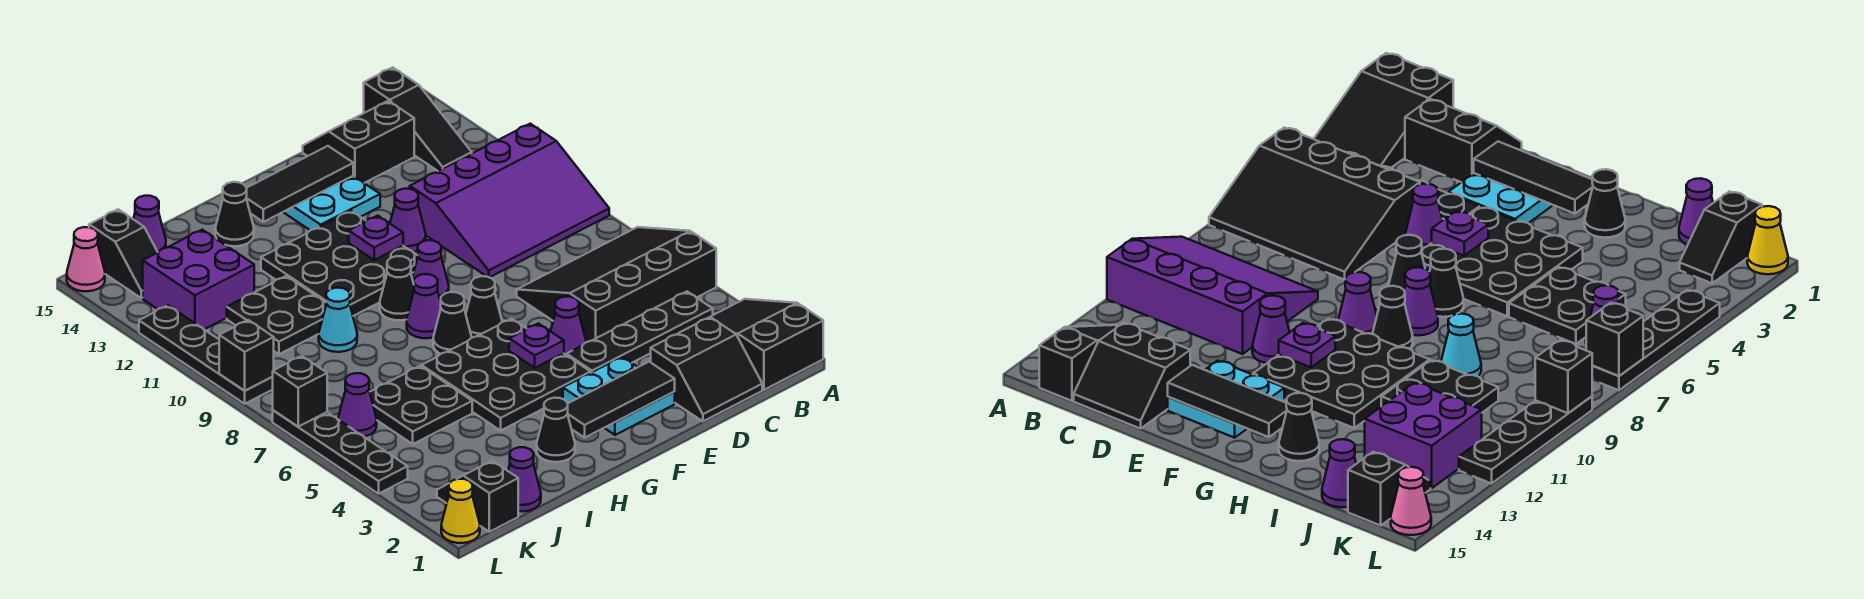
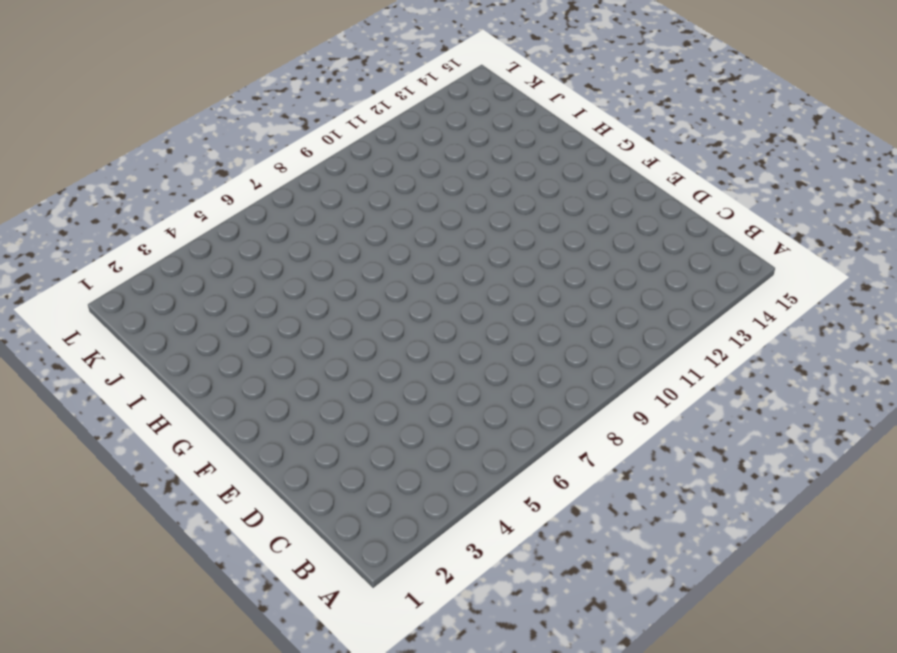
none -> black slope A1:B3 level 1 top 1
none -> black slope A5:D7 level 1 top 5
none -> purple slope A9:D11 level 1 top 11
none -> black plate B4:E4 level 1

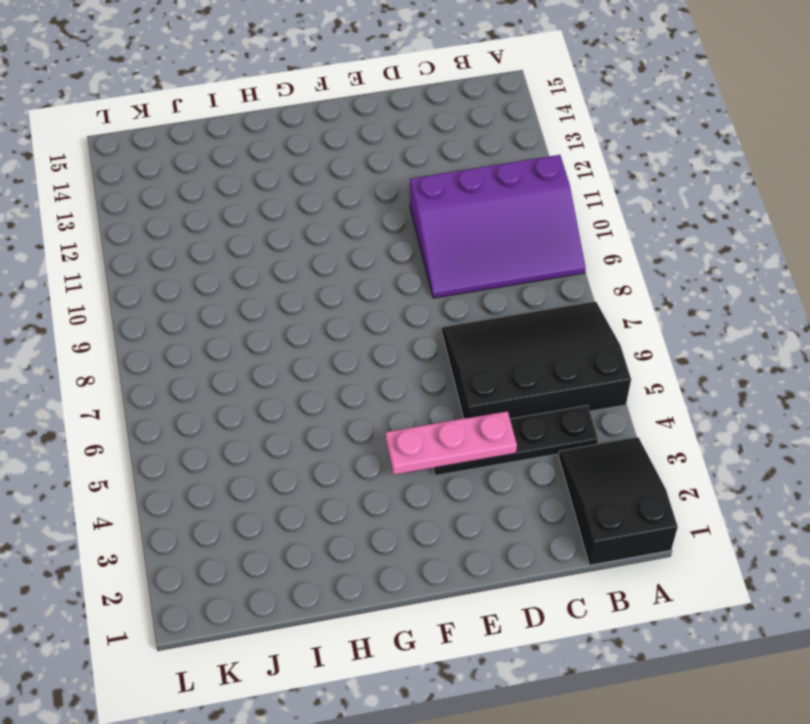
pink plate D4:F4 level 2 -> none
none -> black slope B13:B15 level 1 top 15
none -> black slope C1:D2 level 1 top 2
none -> black slope C14:D15 level 1 top 14
none -> cyan plate E2:F3 level 1

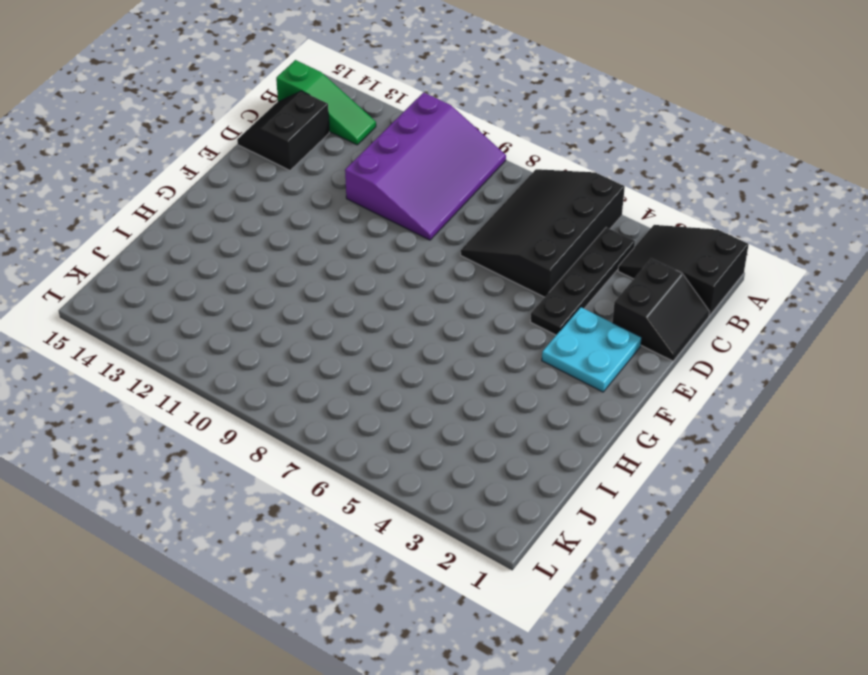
green slope B13:B15 level 1 top 15 -> black slope B13:B15 level 1 top 15
none -> purple cone E5 level 1
none -> purple cone E11 level 1
none -> cyan plate E13:F14 level 1
none -> black plate F4:H6 level 1

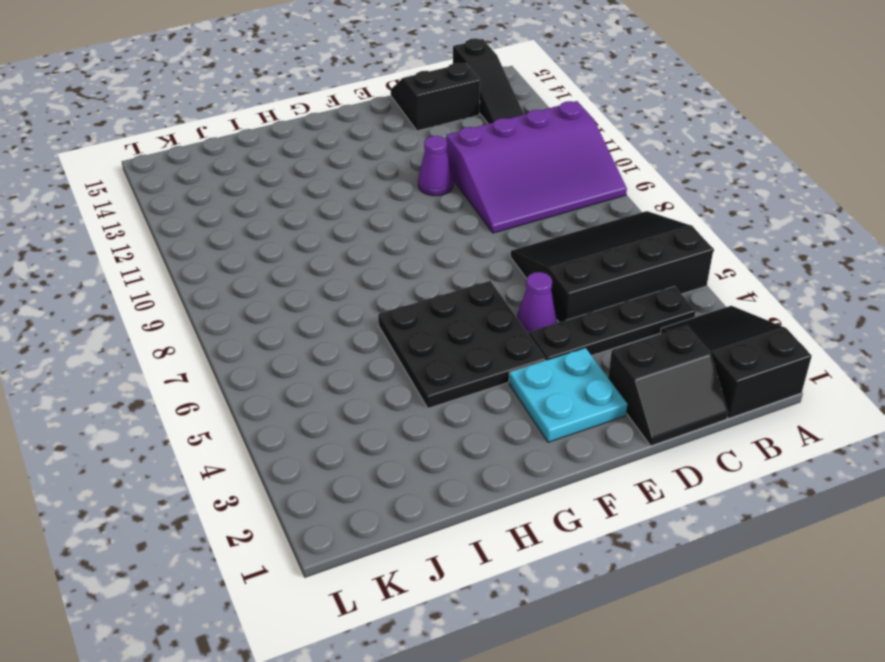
none -> cyan plate E13:F14 level 1
none -> black cone F7 level 1
none -> purple cone F9 level 1
none -> black plate F10:H12 level 1

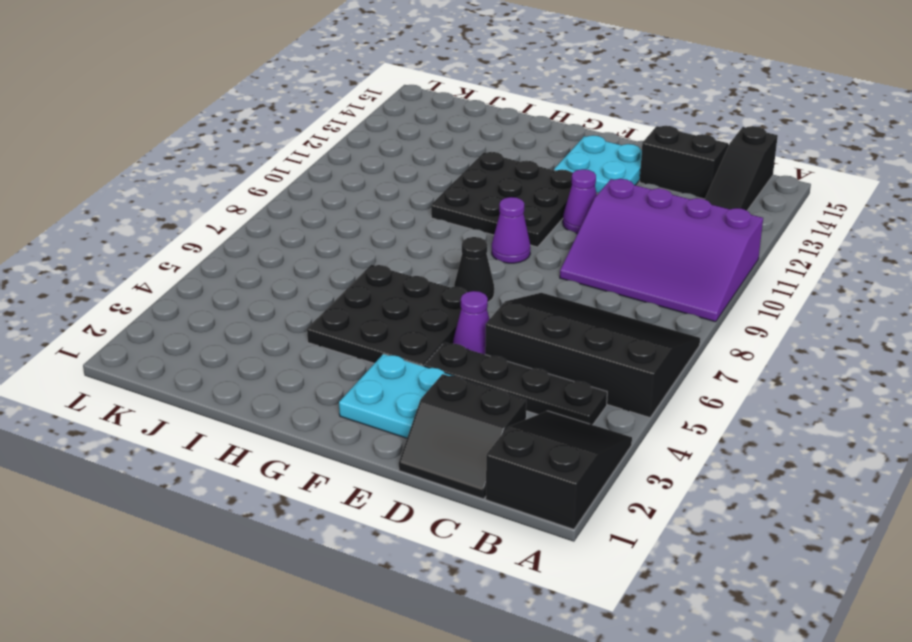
none -> black cone G7 level 1
none -> purple cone G8 level 1
none -> black cone G9 level 1
none -> black cone H2 level 1

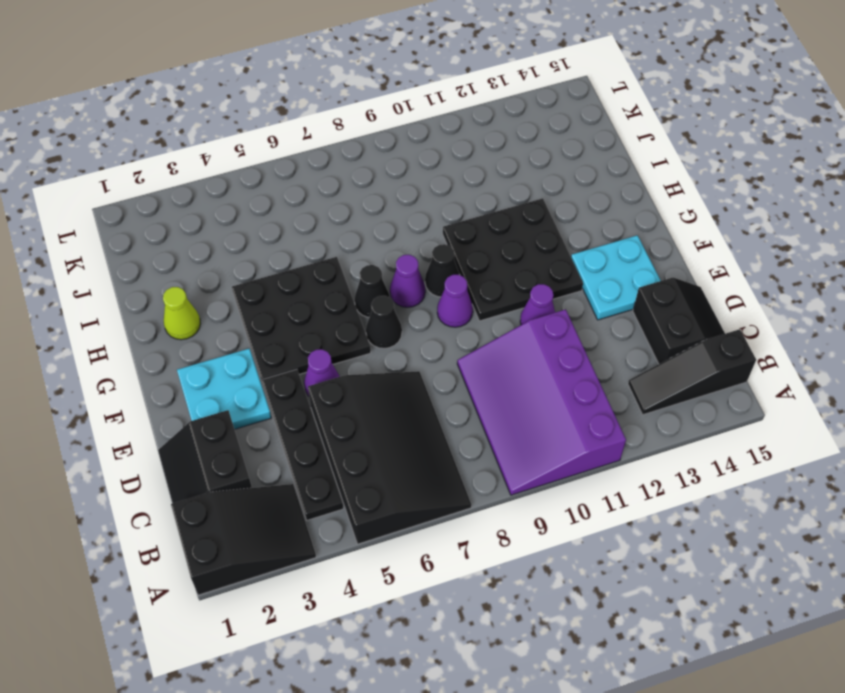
lime cone H2 level 1 -> black cone H2 level 1
none -> black cone H14 level 1
none -> black plate I5:J6 level 1
none -> cyan cone I9 level 1
none -> black plate I10:J11 level 1

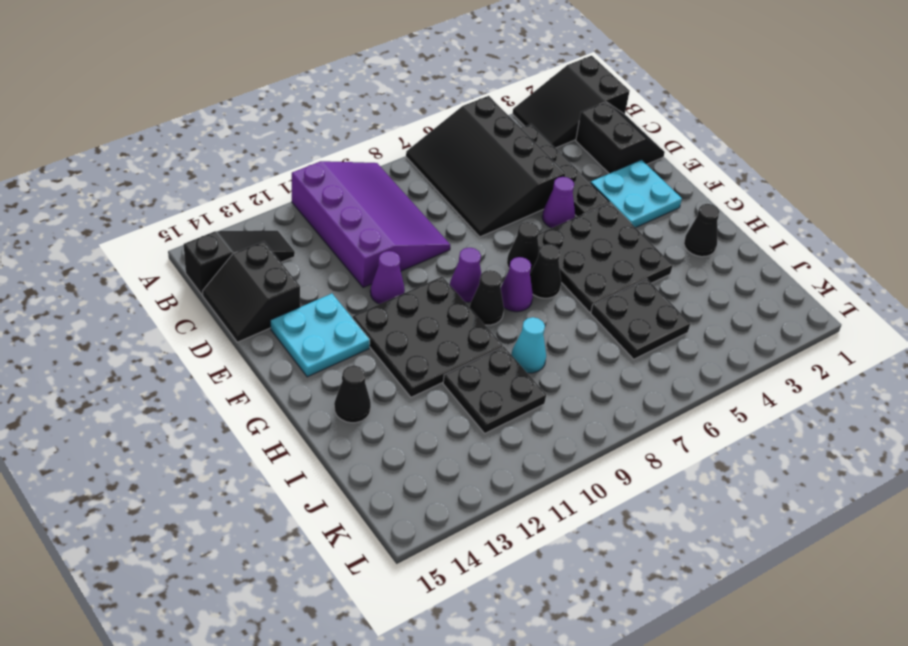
none -> purple cone J1 level 1
none -> purple brick J12:K13 level 1
none -> purple cone J15 level 1
none -> black slope K1:K2 level 1 top 1

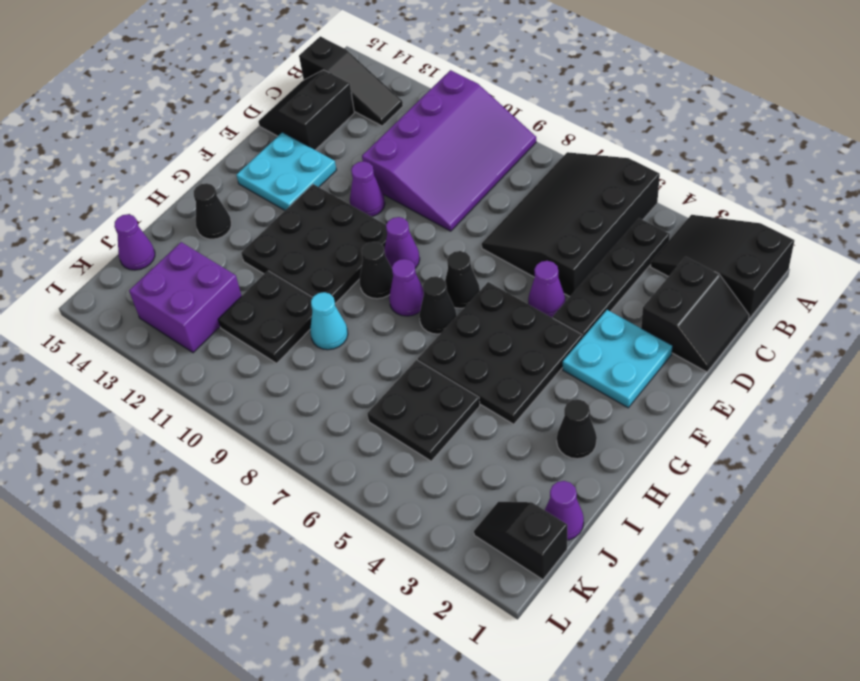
none -> purple cone K6 level 1
none -> black slope K14:K15 level 1 top 15
none -> yellow cone L1 level 1
none -> black plate L4:L7 level 1

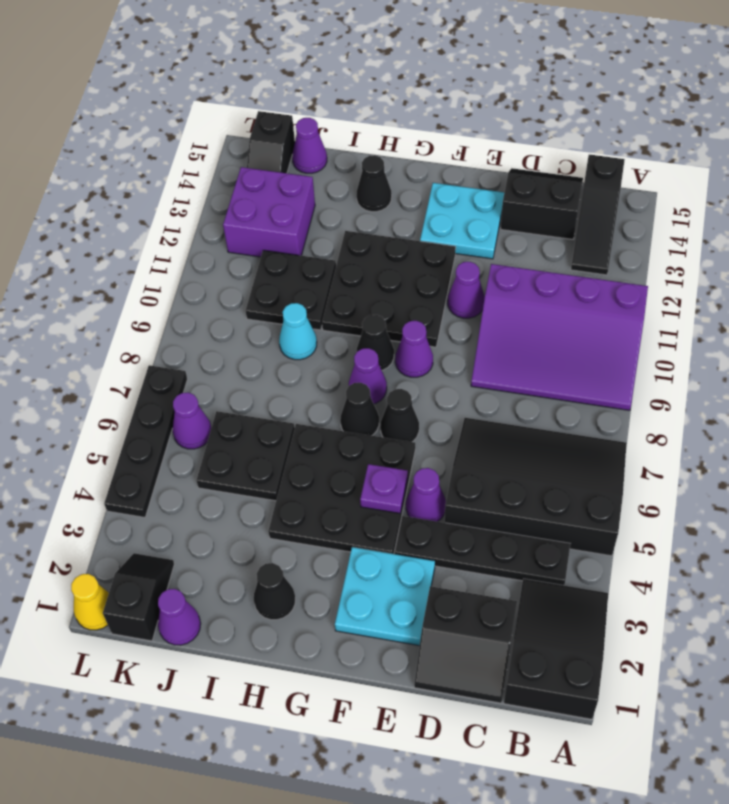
none -> black plate L9:L12 level 1
none -> pink cone L15 level 1
none -> black tile E2:G2 level 2
none -> black tile E14:G14 level 2

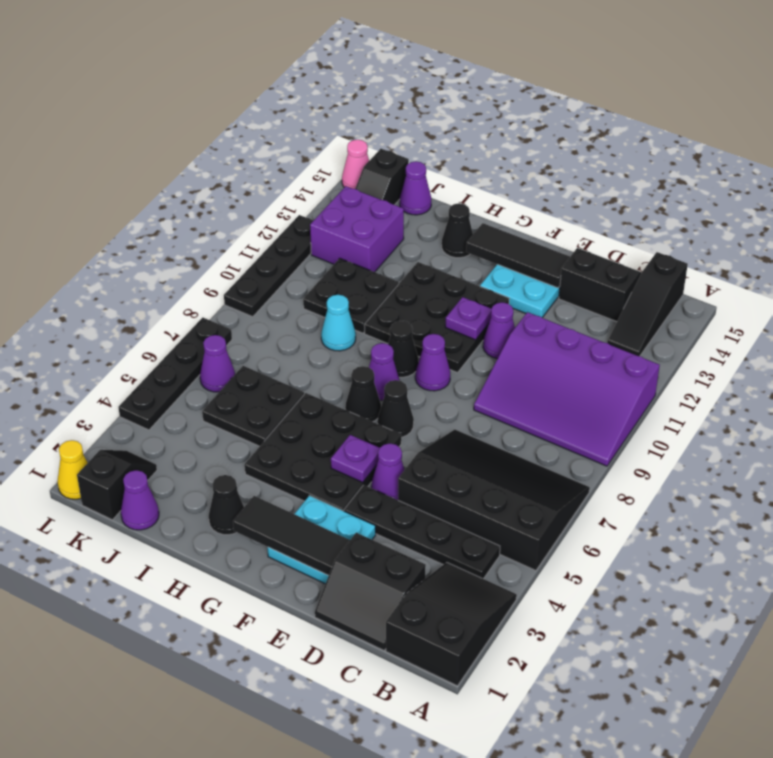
none -> black brick L7 level 2
none -> black brick L9 level 2

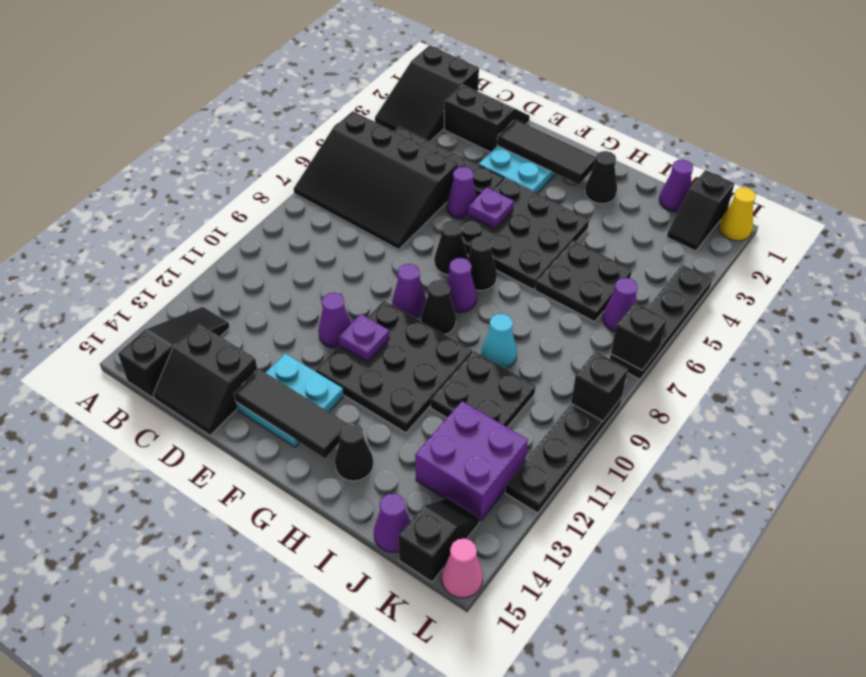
none -> purple slope A9:D11 level 1 top 11

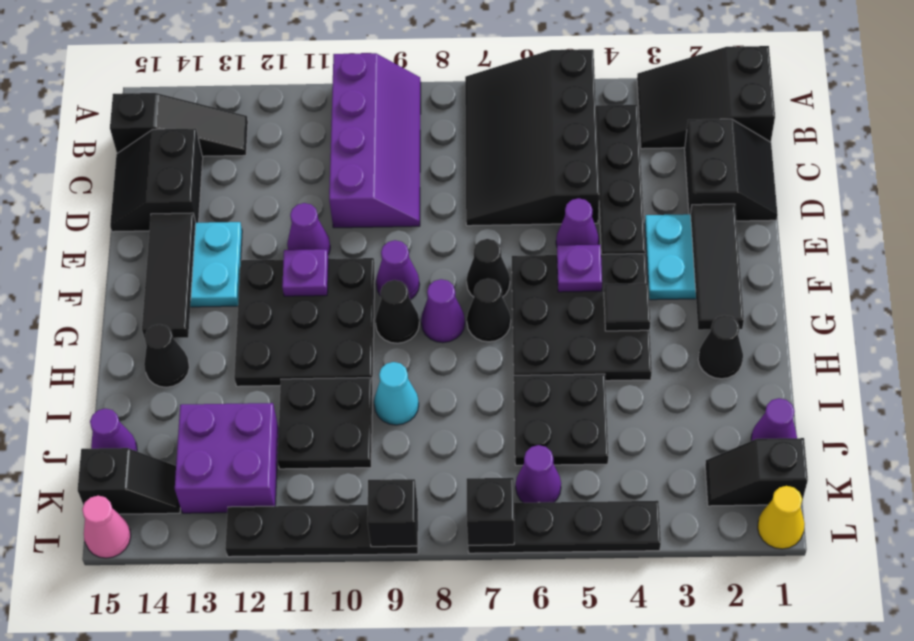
purple slope A9:D10 level 1 top 10 -> purple slope A9:D11 level 1 top 11
black tile G4 level 2 -> none

